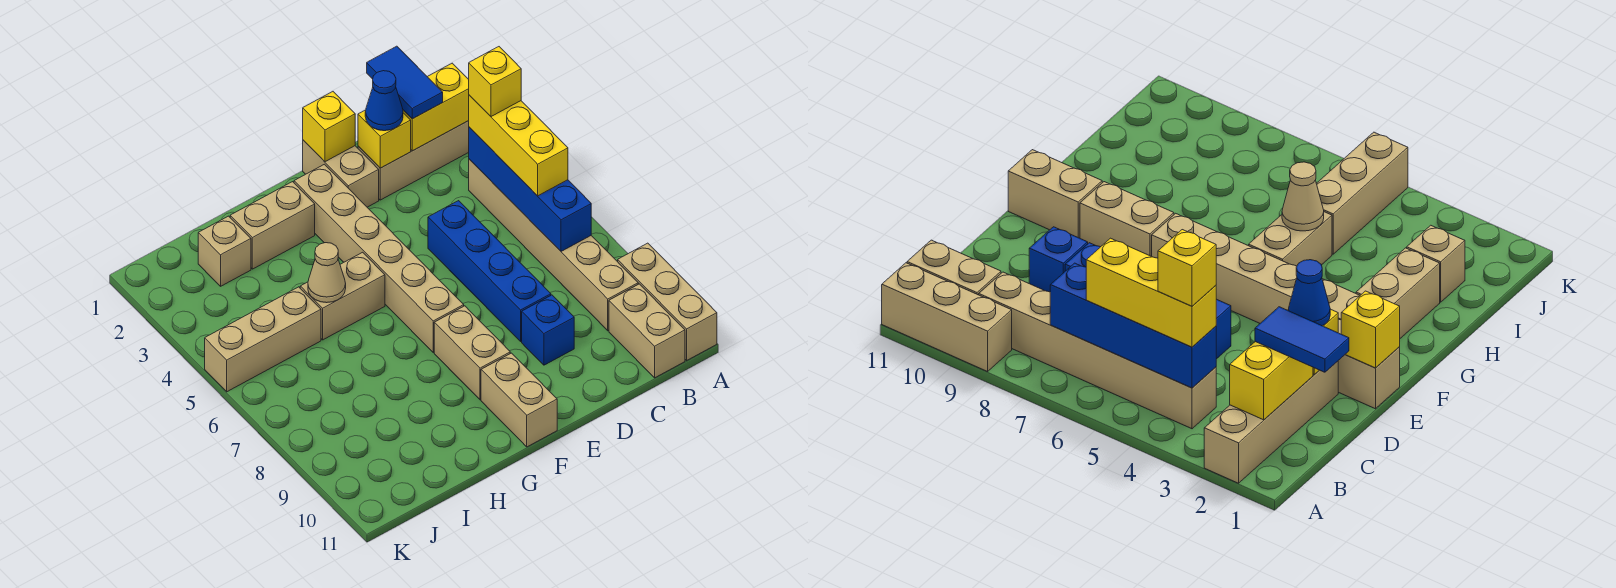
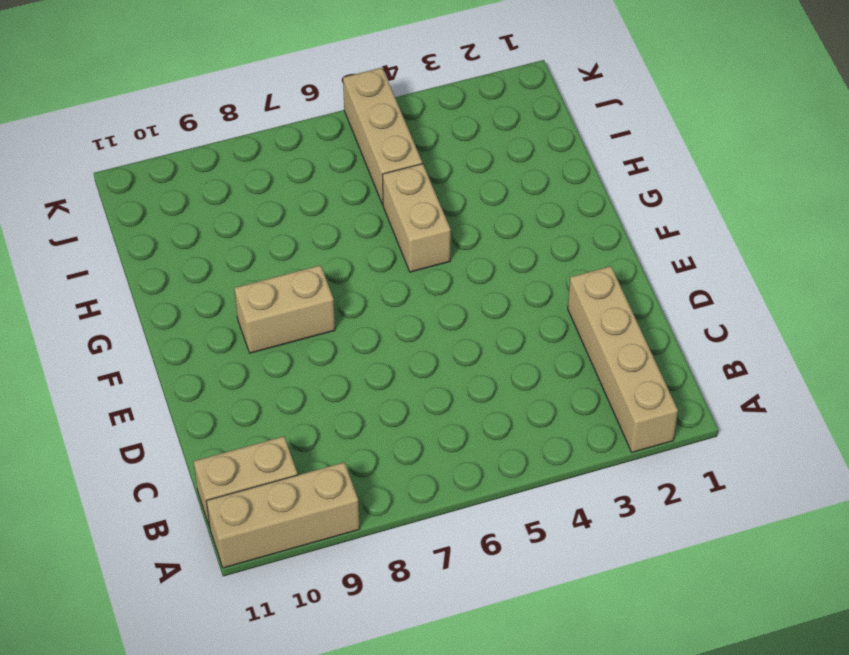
none -> tan brick B4:B9 level 1
none -> blue brick D5:D8 level 1
none -> blue brick D9 level 1

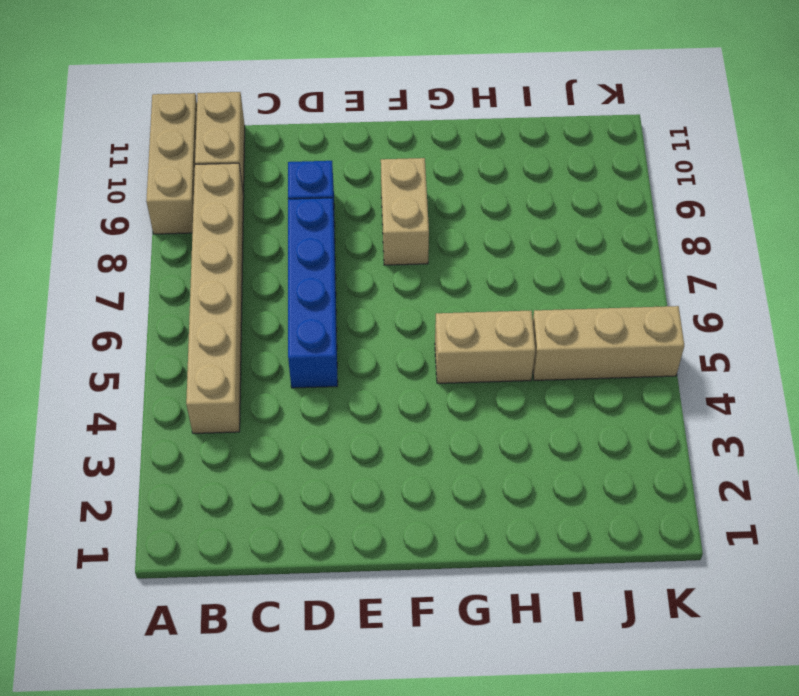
none -> tan brick A2:D2 level 1
none -> tan brick E1:E2 level 1
none -> tan brick F2:F7 level 1

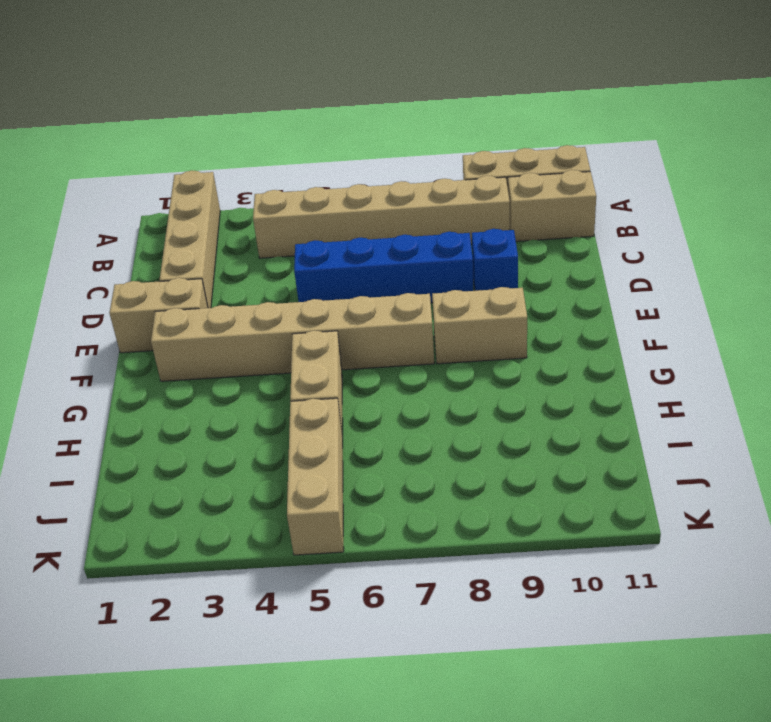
none -> tan brick F10:F11 level 1
none -> tan brick G2:H2 level 1
none -> tan brick I2 level 1

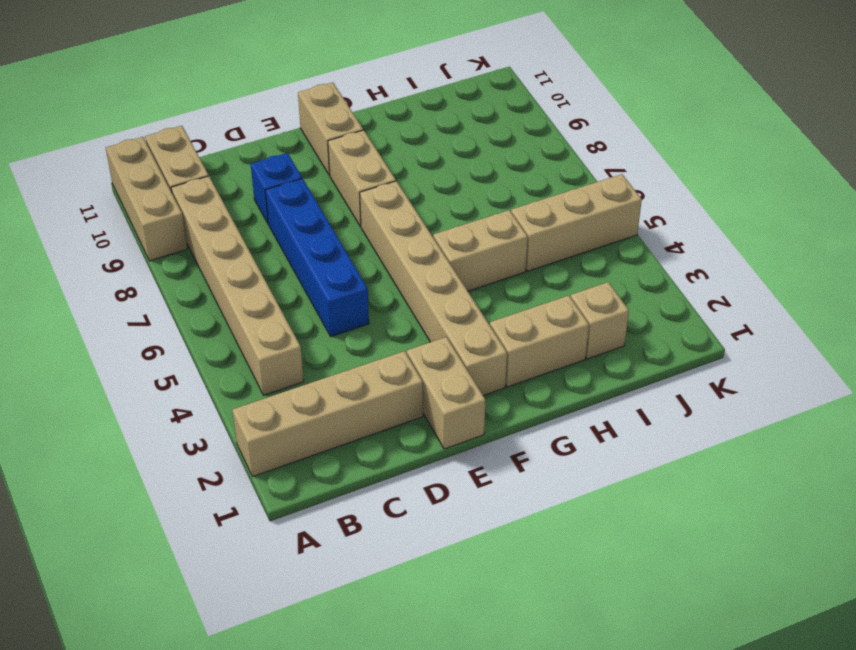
none -> yellow brick B2:C2 level 2
none -> blue brick B4:B7 level 2
none -> yellow brick D2 level 2

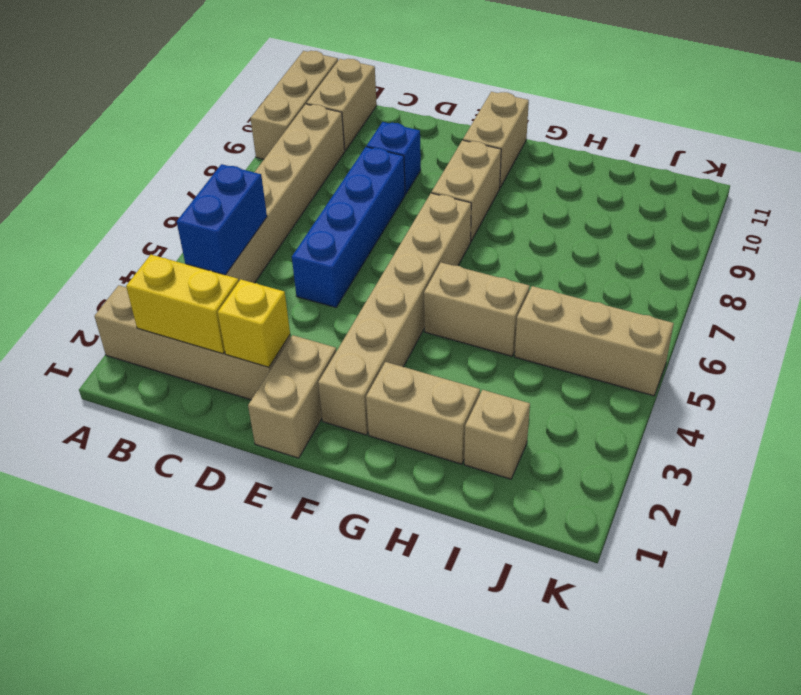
blue brick B4:B5 level 2 -> blue brick B4:B7 level 2
none -> yellow brick E1 level 2
none -> tan cone H5 level 2
none -> yellow brick B4:B6 level 3

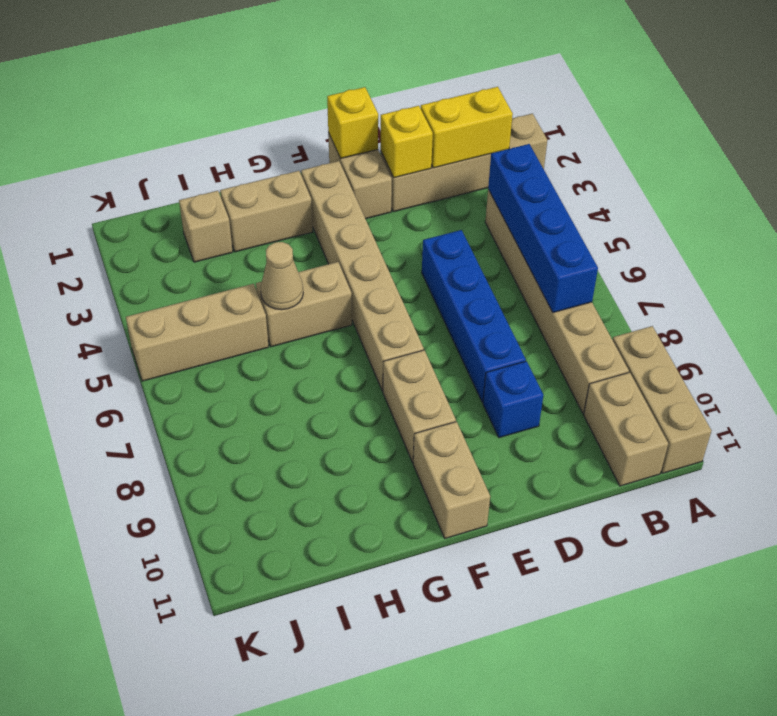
none -> yellow brick B4:B6 level 3
none -> blue tile C1:C2 level 3
none -> blue cone D2 level 3

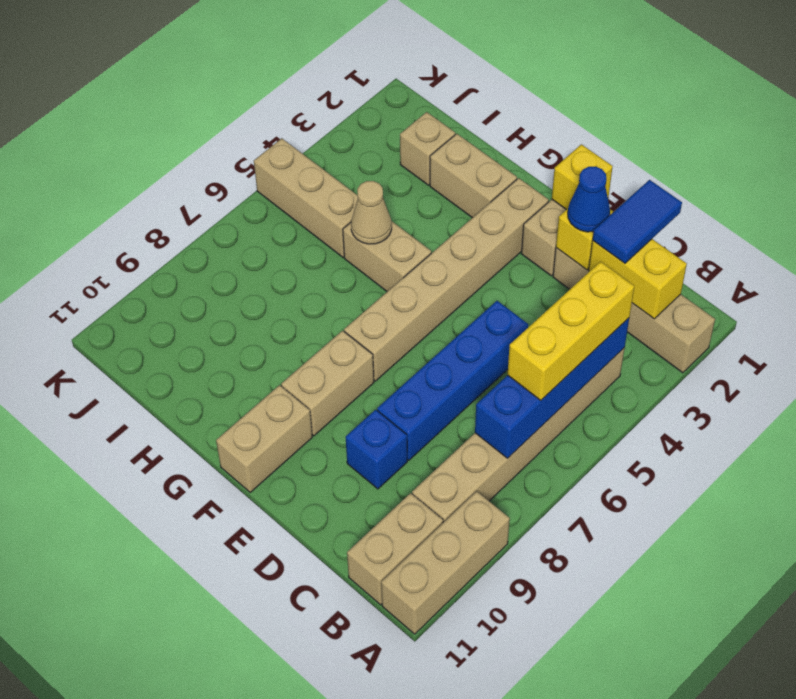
none -> yellow brick B4 level 4

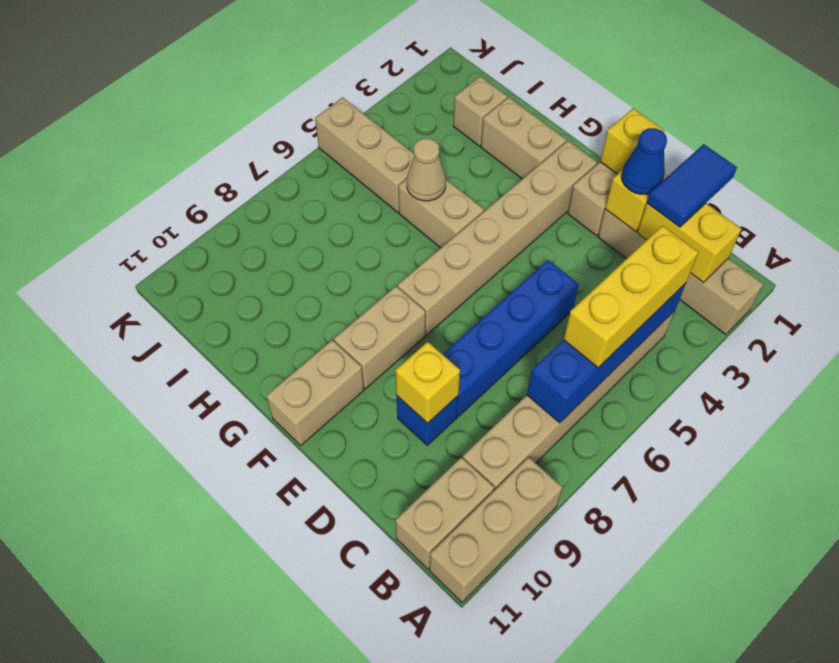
yellow brick D9 level 2 -> yellow brick B4 level 4

